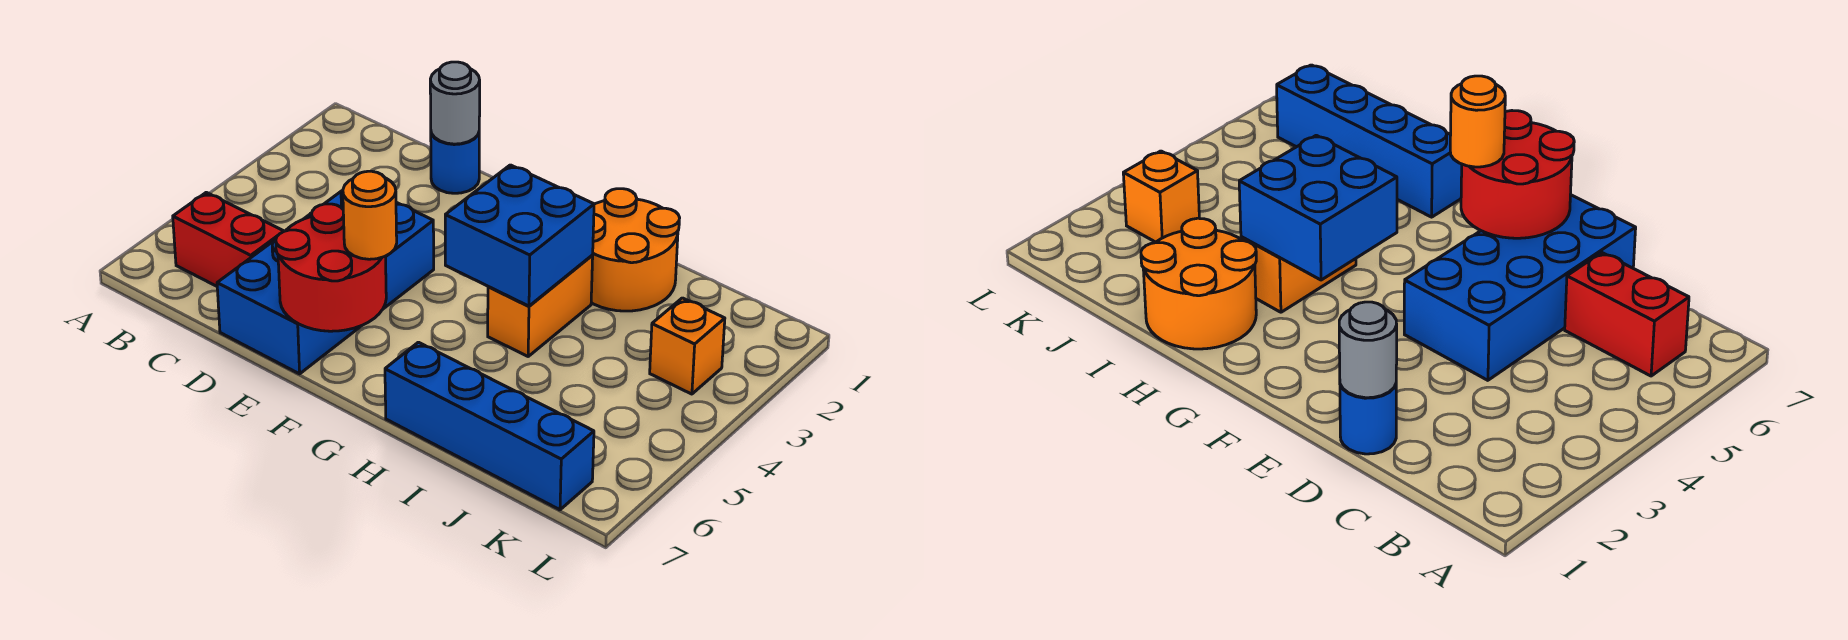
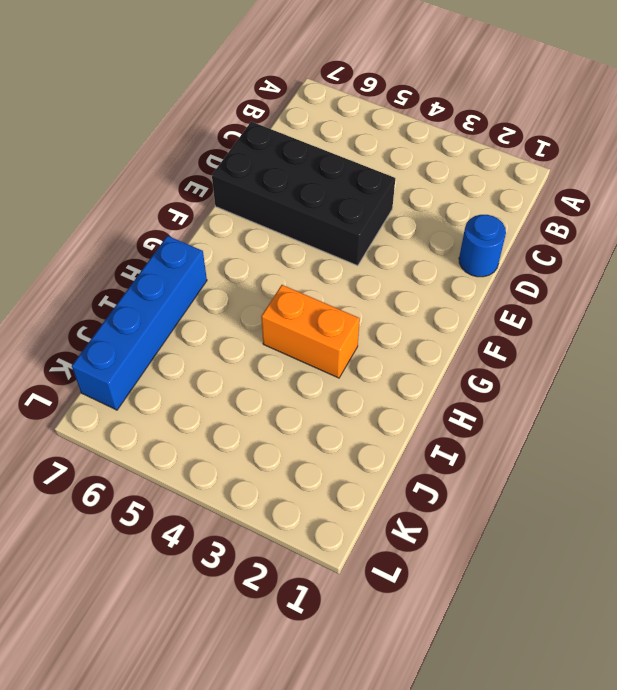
black brick D4:E7 level 1 -> blue brick D4:E7 level 1
none -> red brick B6:C6 level 1
none -> orange round brick H1:I2 level 1

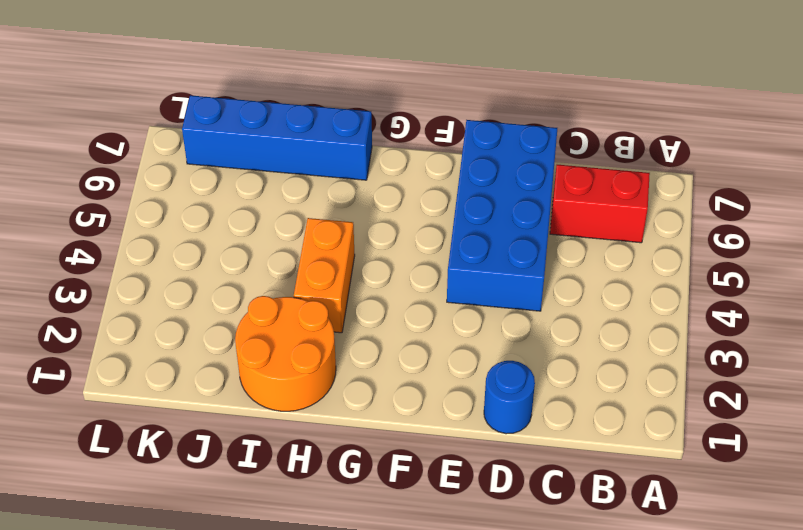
none -> orange brick K3 level 1
none -> grey round brick D1 level 2

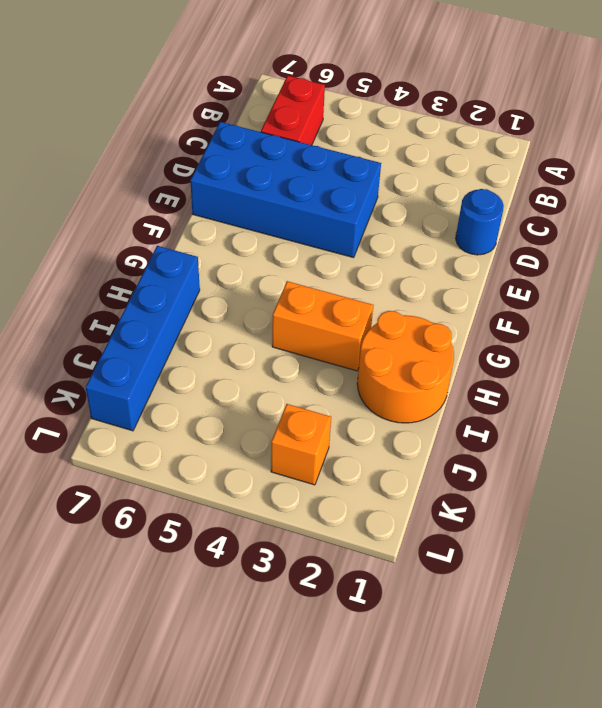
none -> grey round brick D1 level 2
none -> red round brick E6:F7 level 2

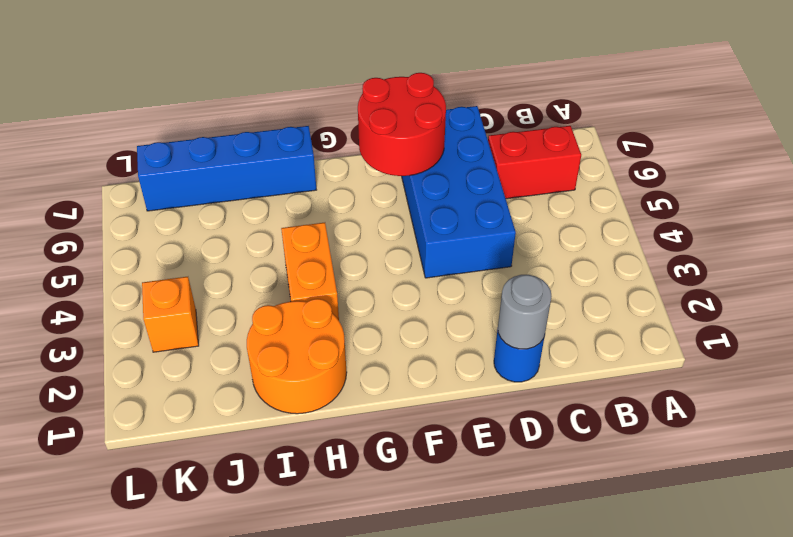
none -> blue brick G3:H4 level 2
none -> orange round brick F6 level 3

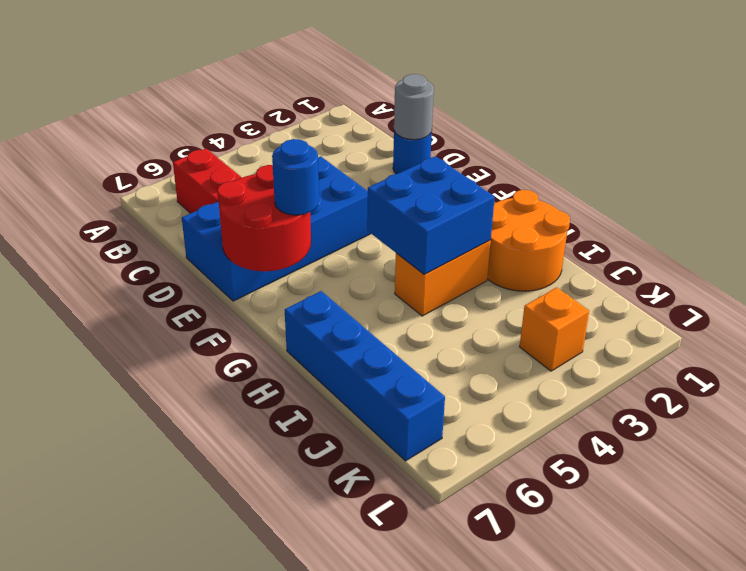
blue round brick F6 level 3 -> orange round brick F6 level 3

